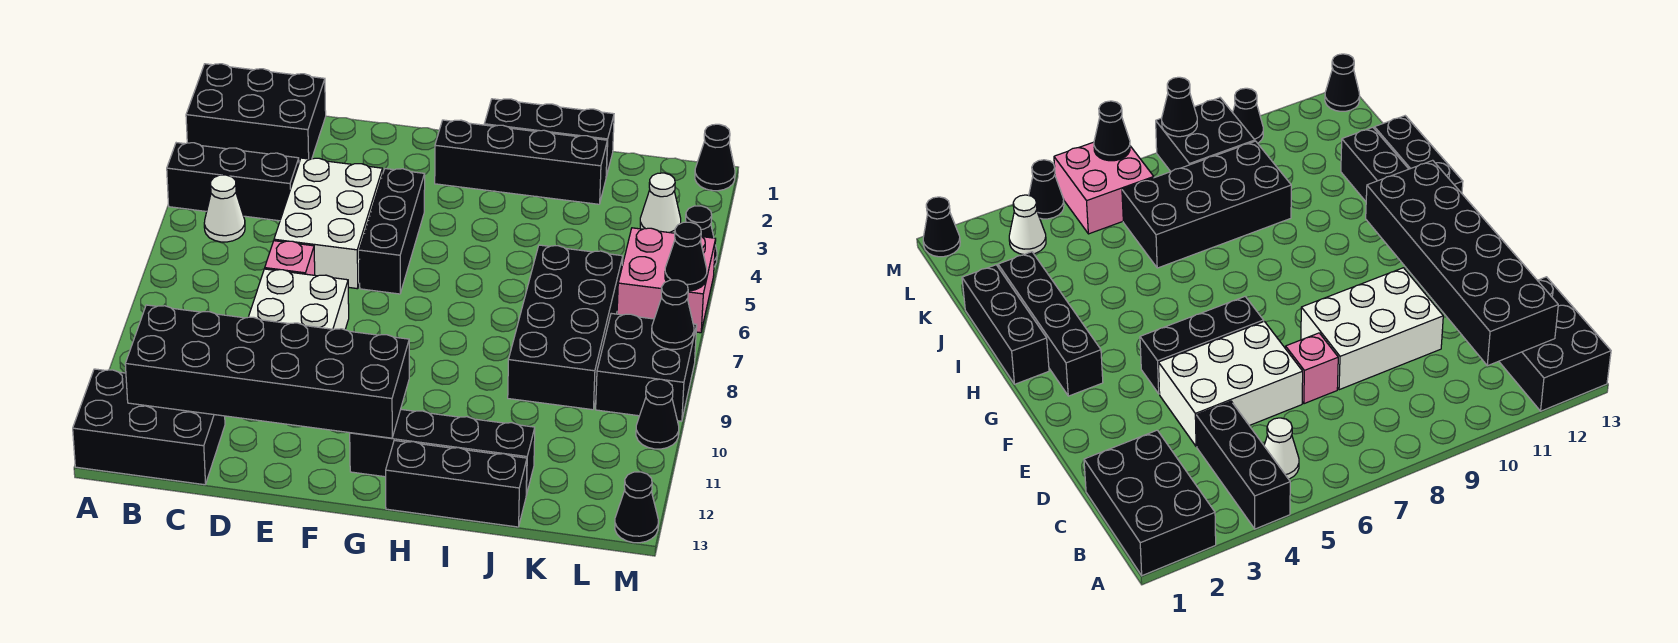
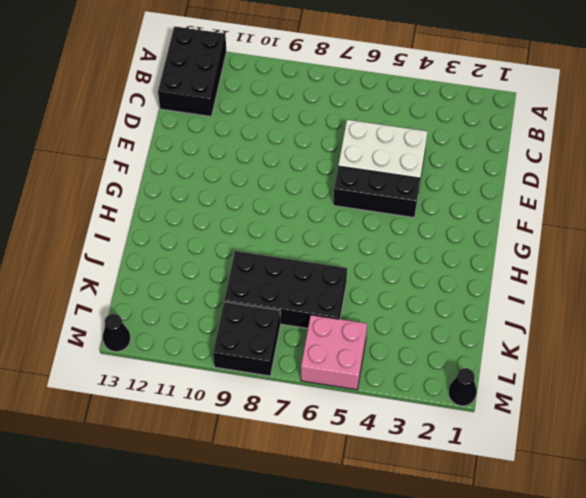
none -> black brick A1:C2 level 1
none -> black brick A4:C4 level 1
none -> white cone B5 level 1

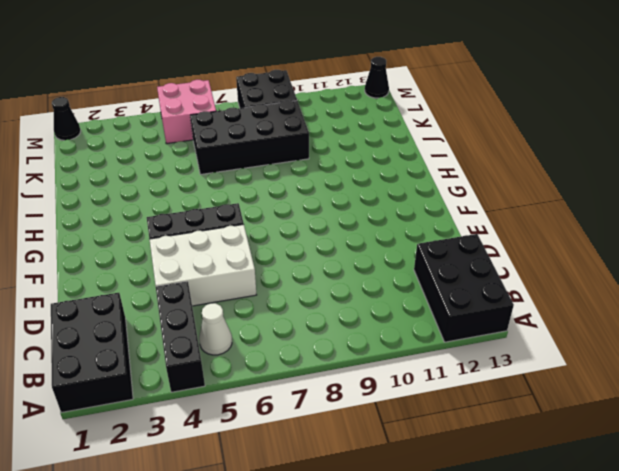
none -> pink brick D7 level 1
none -> white brick D8:E10 level 1
none -> black brick G2:J2 level 1

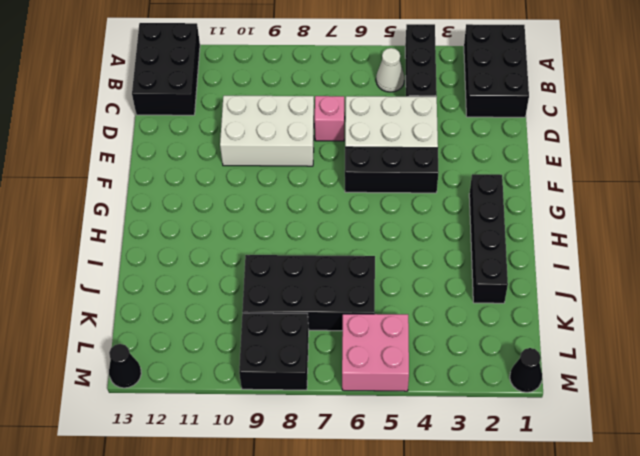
none -> black brick G12:J12 level 1
none -> black brick H1:J1 level 1
none -> black brick H13:J13 level 1

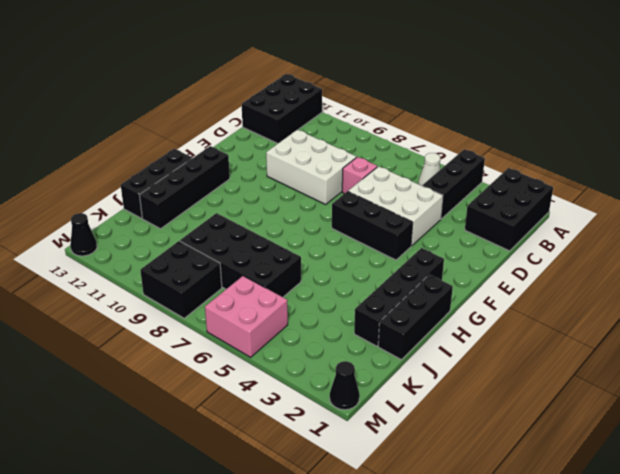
none -> white cone L3 level 1
none -> black cone M4 level 1
none -> black cone M10 level 1

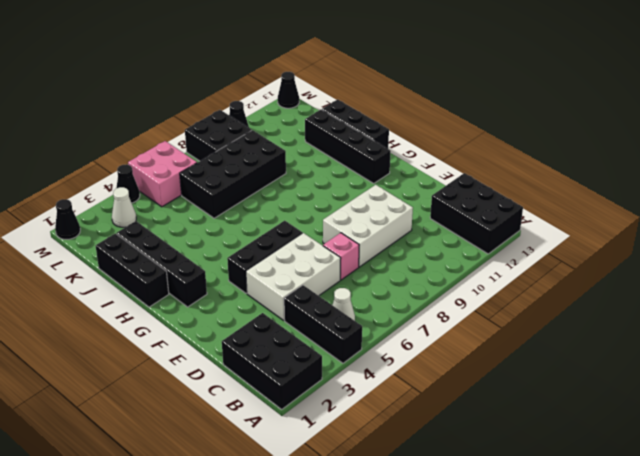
none -> black brick B11:G12 level 2
none -> black cone M6 level 2
none -> black cone M8 level 2

